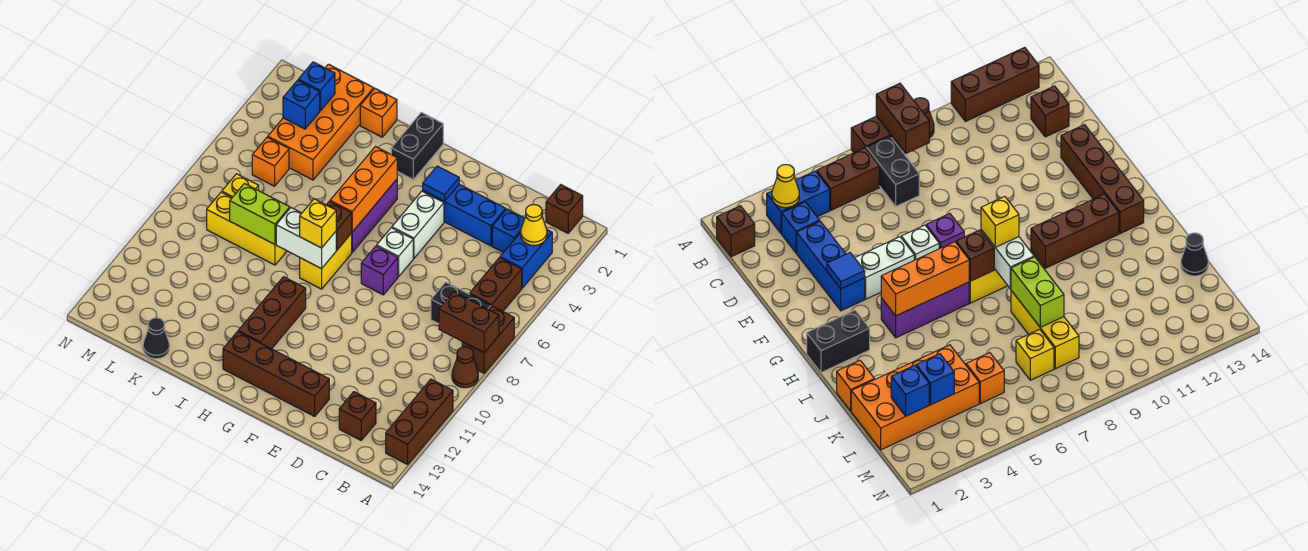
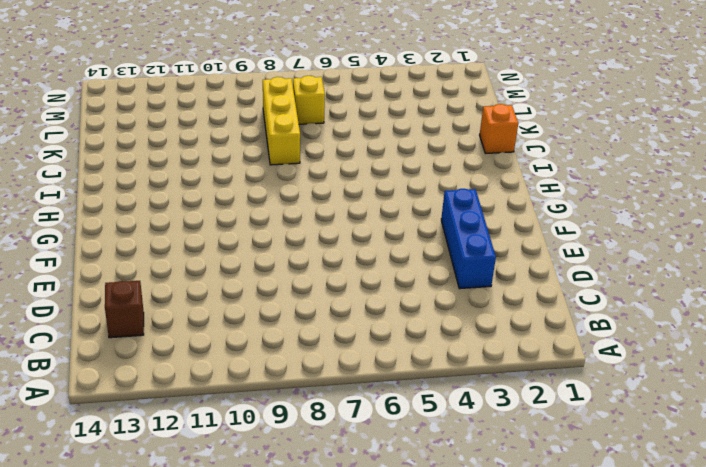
none -> brown brick A7:A8 level 1
none -> brown cone A9 level 1
none -> brown brick A11:A13 level 1
none -> brown brick B1 level 1

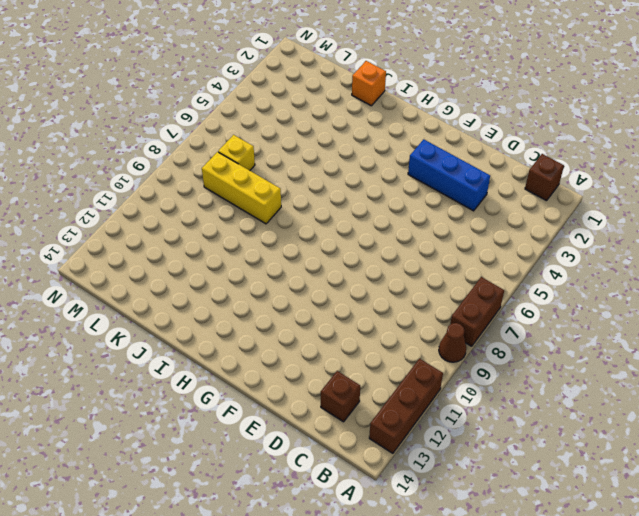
none -> blue brick B3:B4 level 1
none -> brown brick B5:B6 level 1
none -> black brick B7:C7 level 1
none -> blue brick C3 level 1

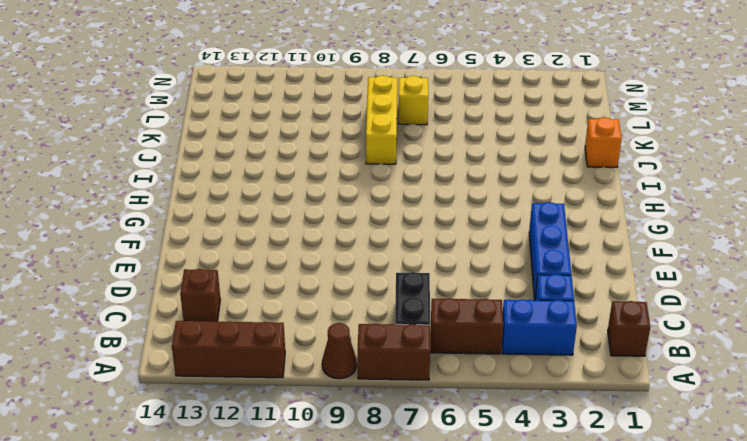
none -> brown brick E13:H13 level 1
none -> white brick F4:F5 level 1
none -> white brick F6 level 1
none -> purple brick F7 level 1

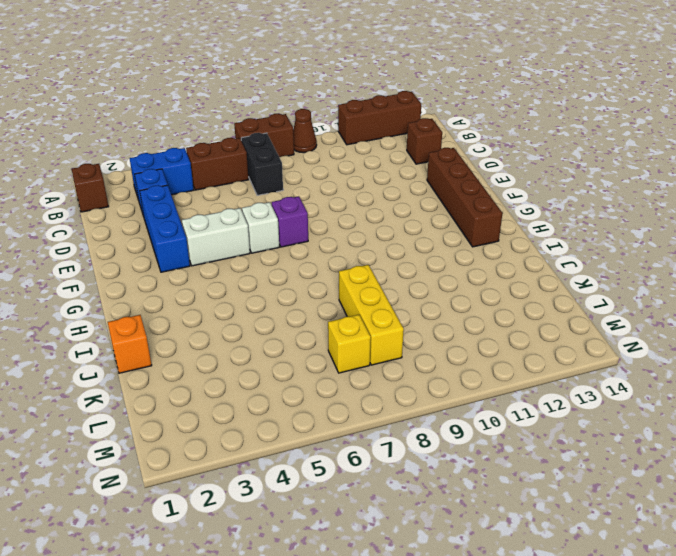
none -> black brick H1:H2 level 1
none -> purple brick H4:H6 level 1
none -> yellow brick H7:H8 level 1
none -> brown brick H10:H12 level 1

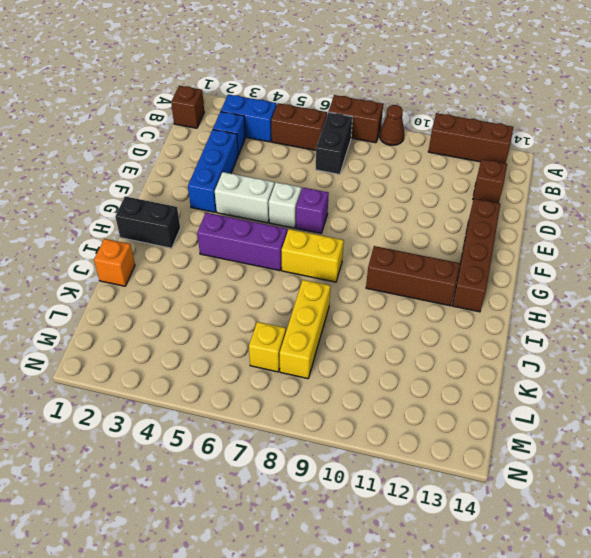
none -> orange brick K1:L4 level 1
none -> black cone K14 level 1
none -> orange brick L5 level 1
none -> brown brick A8:B8 level 2

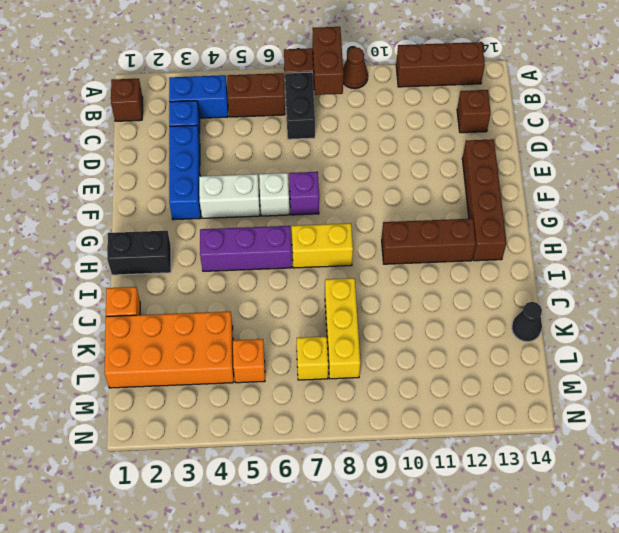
none -> yellow cone B3 level 2
none -> blue tile F3 level 2
none -> orange brick H4:H6 level 2
none -> brown brick H7 level 2

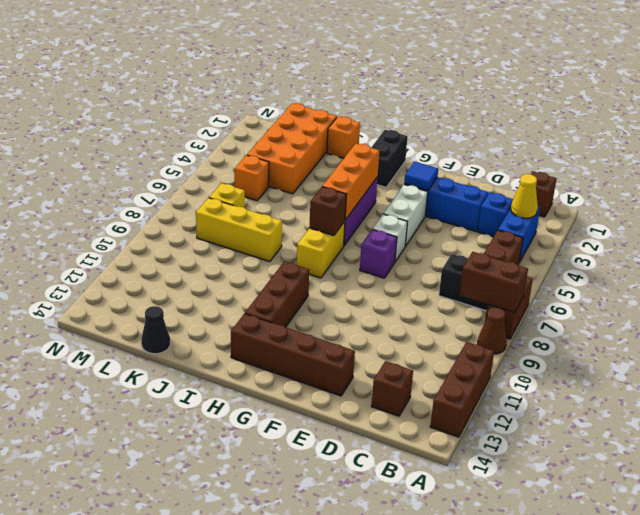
none -> white brick H8:I8 level 2
none -> lime brick J8:K8 level 2
none -> blue brick L2 level 2
none -> blue brick L3 level 2

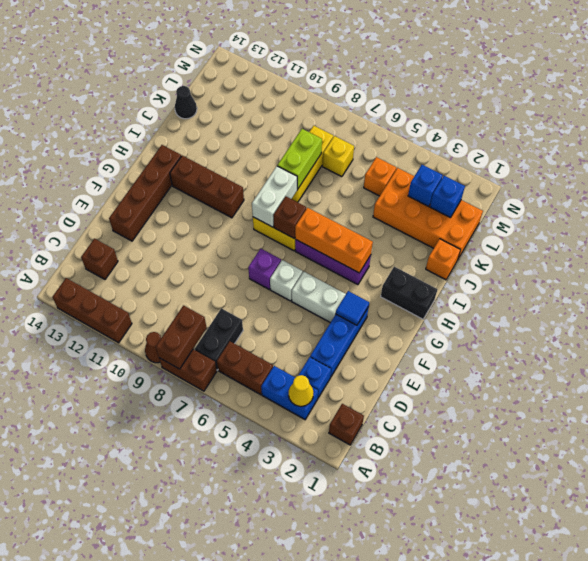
none -> yellow brick H8 level 3

